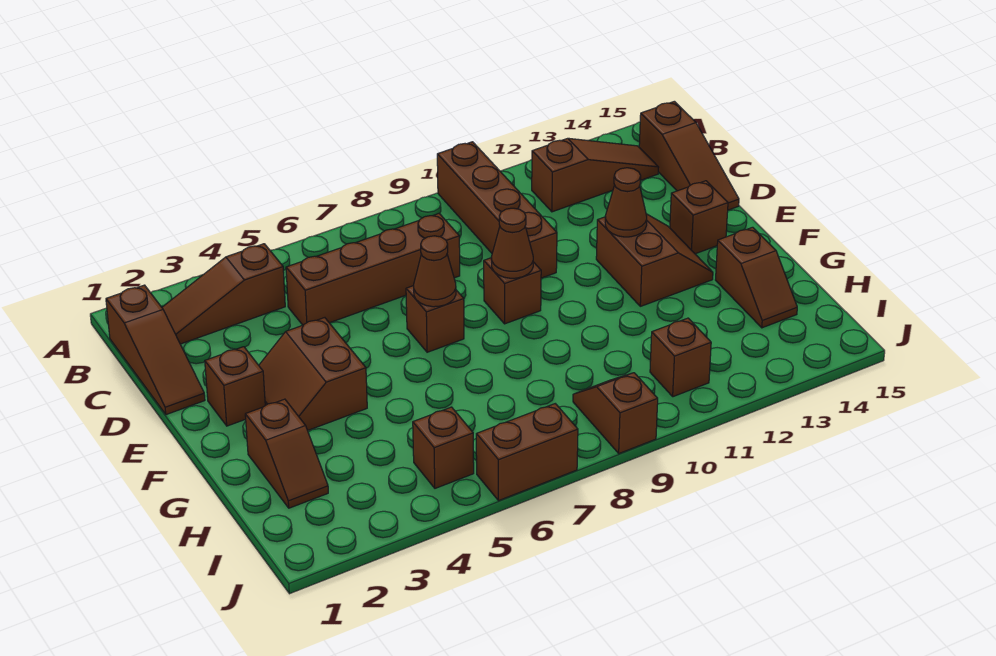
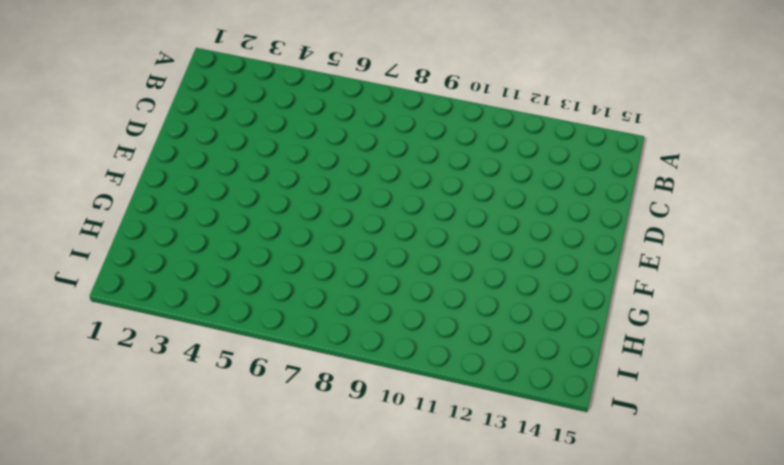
none -> brown brick A10:D10 level 1
none -> brown slope B1:D1 level 1 top B
none -> brown slope B2:B4 level 1 top 4

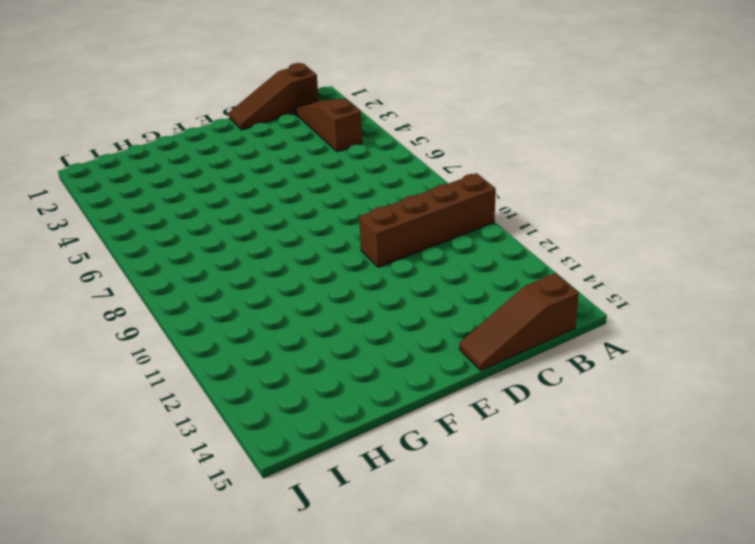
none -> brown slope B12:B14 level 1 top 12
none -> brown brick C5:C8 level 1
none -> brown brick E2 level 1

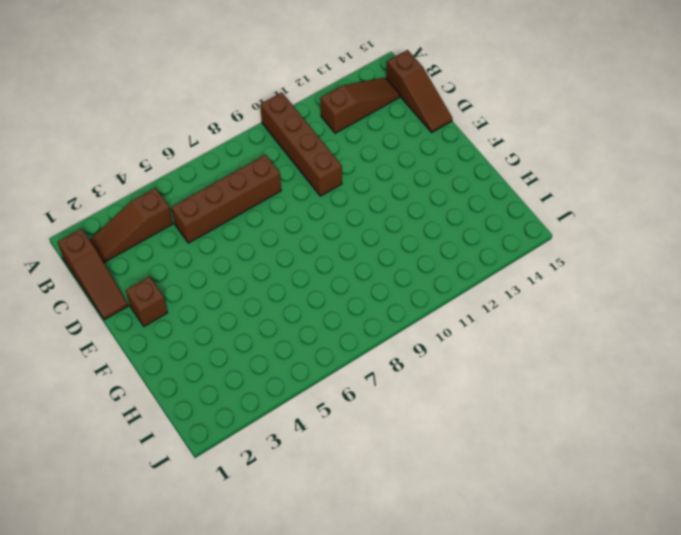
none -> brown slope E3:F4 level 1 top 4
none -> brown brick E7 level 1
none -> brown brick E9 level 1

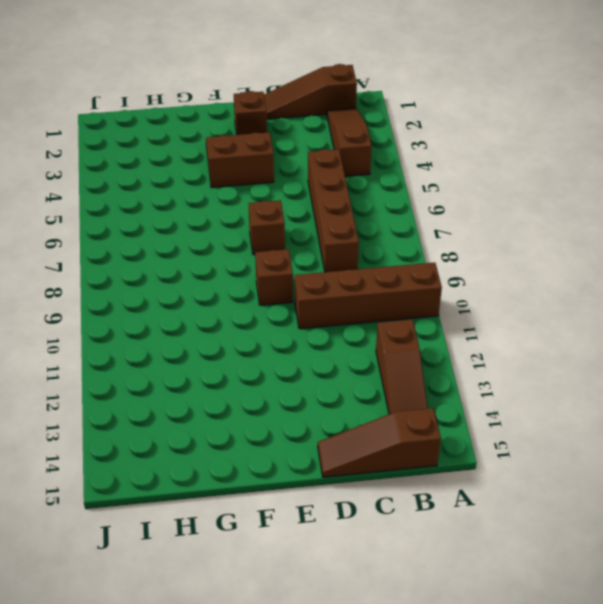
none -> brown slope E12:F13 level 1 top 12
none -> brown brick E14 level 1
none -> brown slope G2:H2 level 1 top G

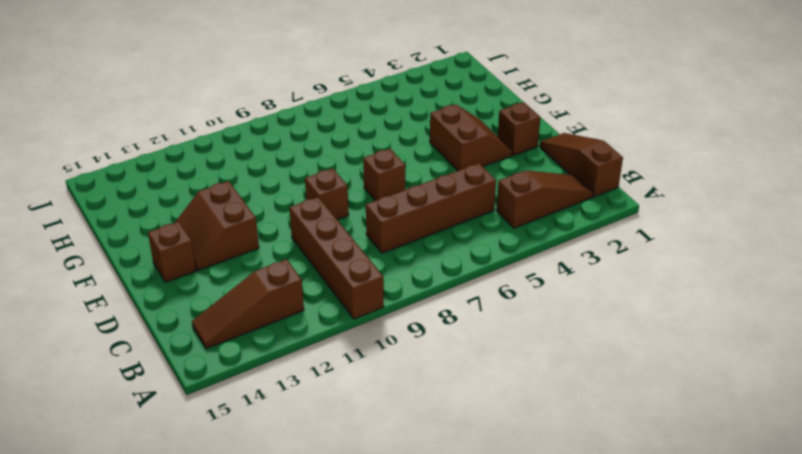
none -> brown slope B15:D15 level 1 top B
none -> brown slope G2:H2 level 1 top G
none -> brown slope G14:H14 level 1 top G

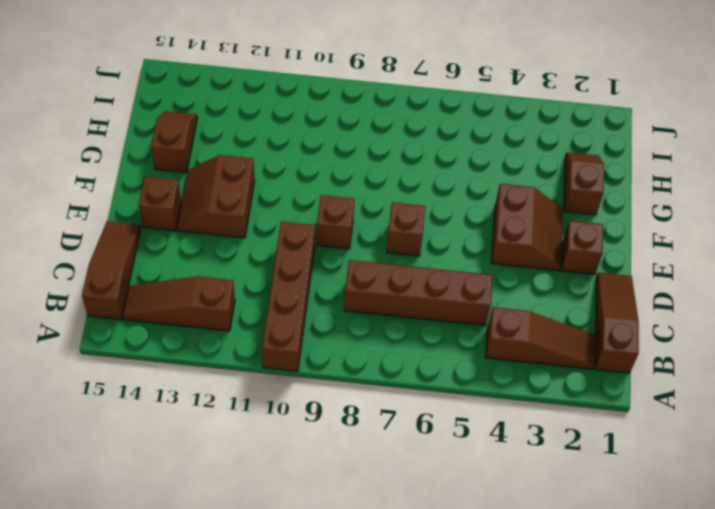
none -> brown brick I5 level 1
none -> brown slope I9:J9 level 1 top J
none -> brown brick I11 level 1

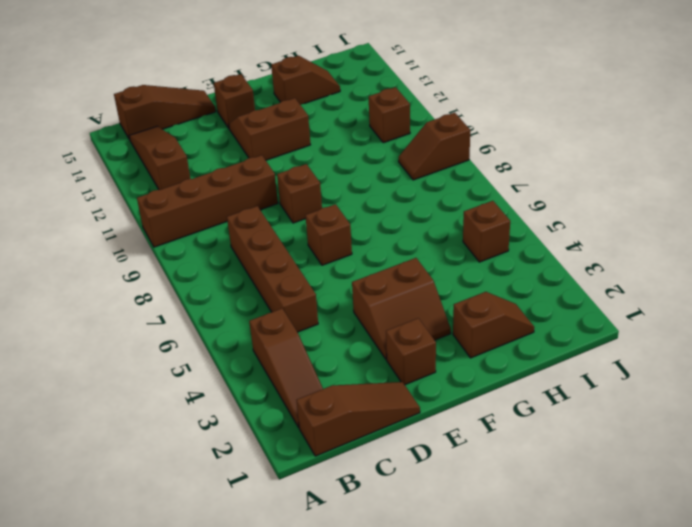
none -> brown brick J6:J7 level 1
none -> brown cone E7 level 2
none -> brown cone E9 level 2

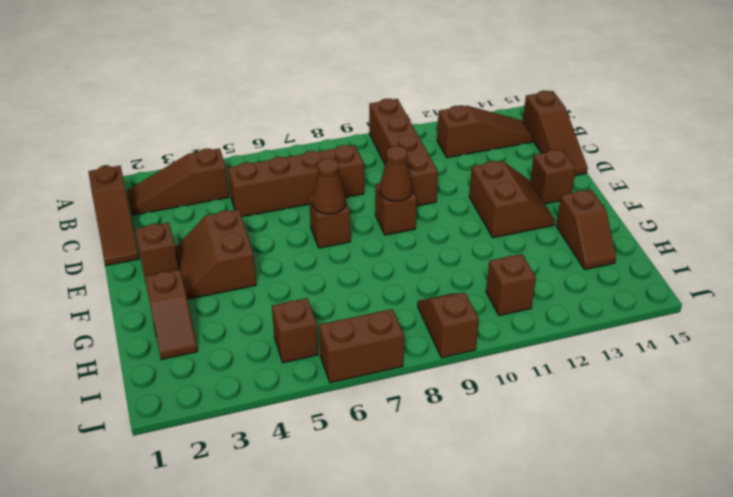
none -> brown cone E12 level 2

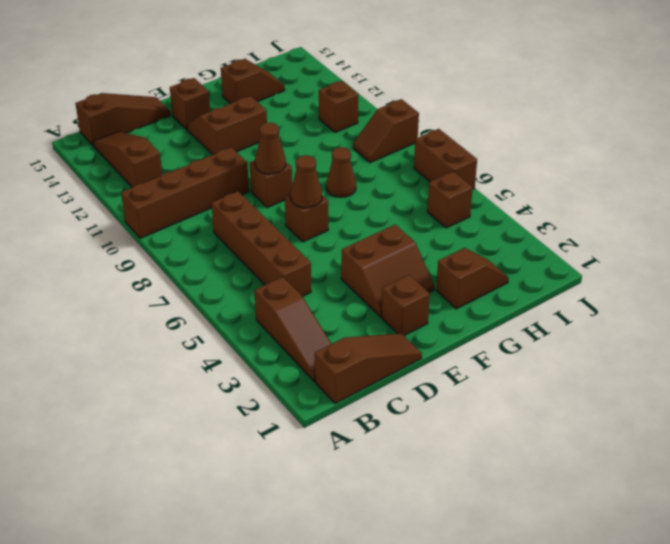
brown cone G8 level 1 -> brown cone E12 level 2

